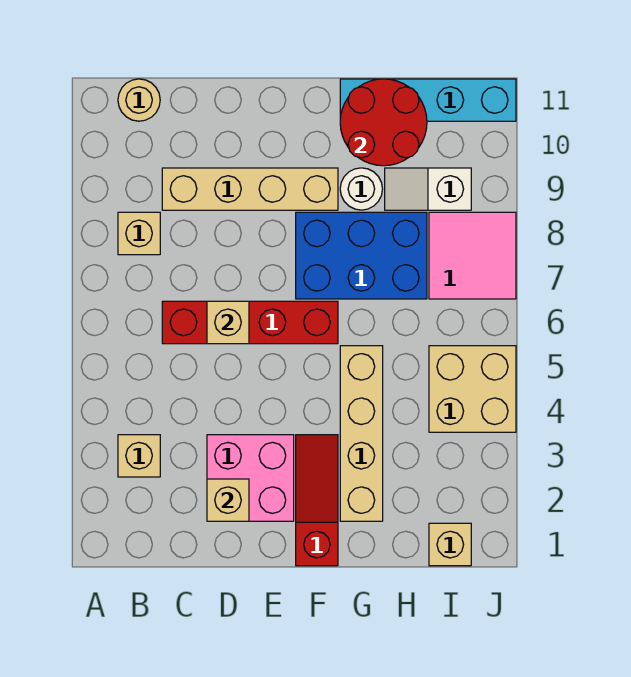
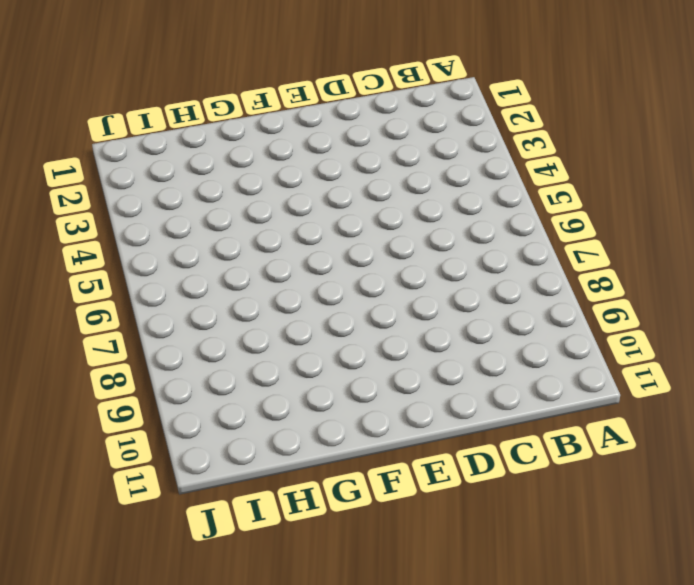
none -> tan brick B3 level 1
none -> tan brick B8 level 1
none -> tan round brick B11 level 1

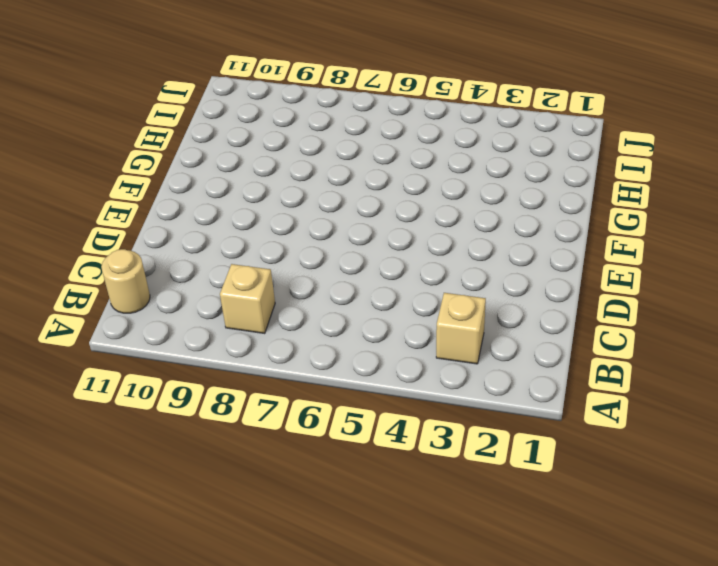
none -> red brick C6:F6 level 1
none -> tan brick C9:F9 level 1
none -> pink brick D2:E3 level 1

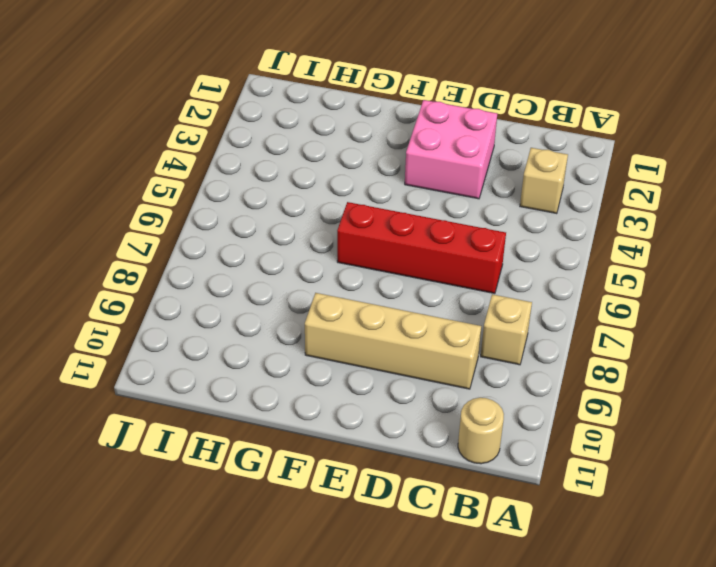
none -> red slope F1:F3 level 1 top 1
none -> blue brick F7:H8 level 1
none -> tan brick G2:G5 level 1

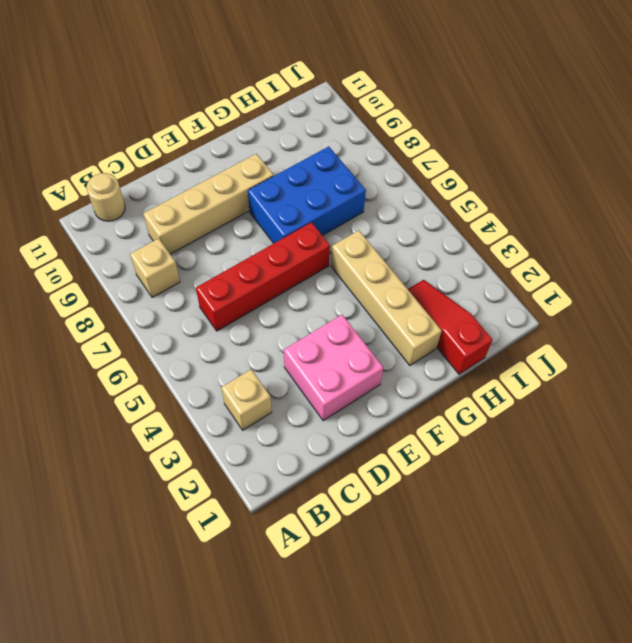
red slope H1:H3 level 1 top 1 -> red slope F1:F3 level 1 top 1
none -> white round brick G9 level 1
none -> cyan brick G11:J11 level 1
none -> white slope H9:I9 level 1 top I

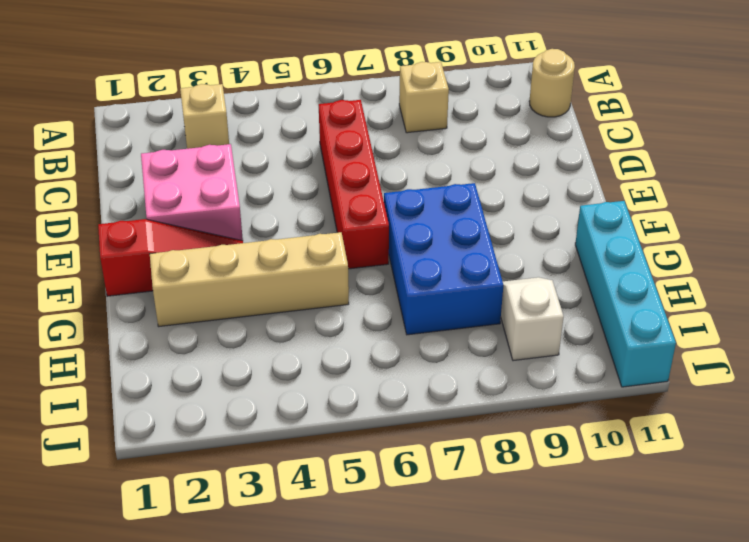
none -> tan brick C9:F9 level 1
none -> white round brick G9 level 1
none -> tan brick I1 level 1

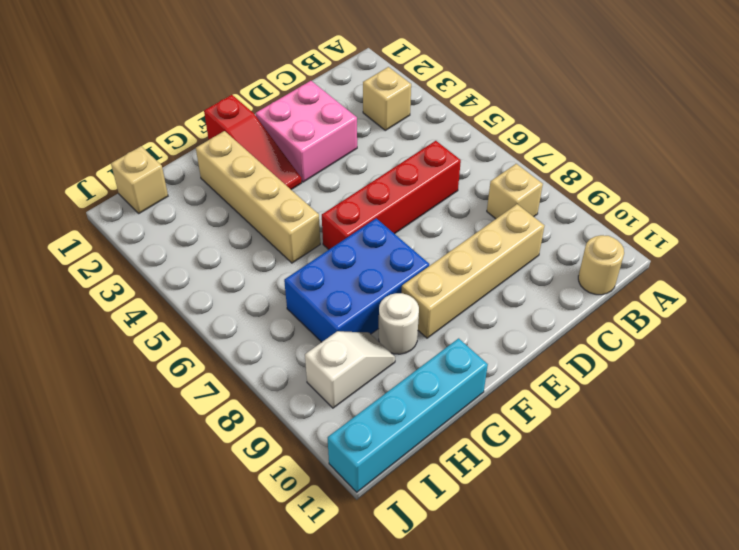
none -> tan brick I4:J5 level 1
none -> pink tile I7:J8 level 1
none -> tan brick D2 level 2

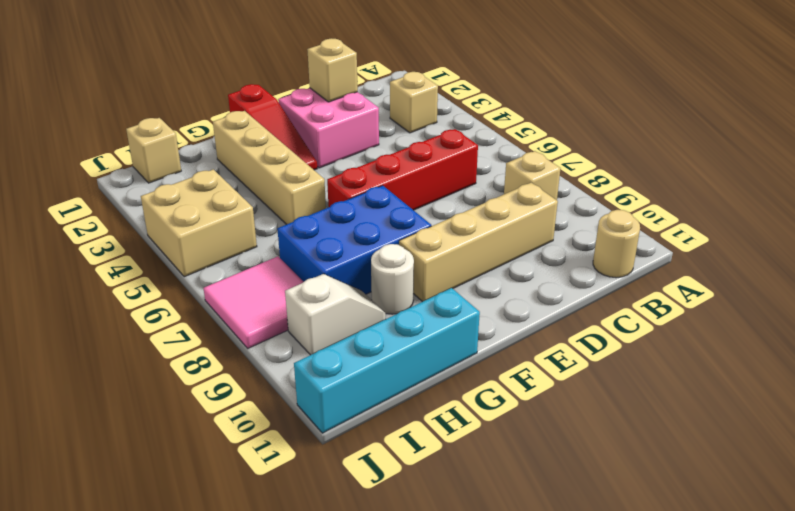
none -> tan brick D6 level 2
none -> red round brick G10:H11 level 2

